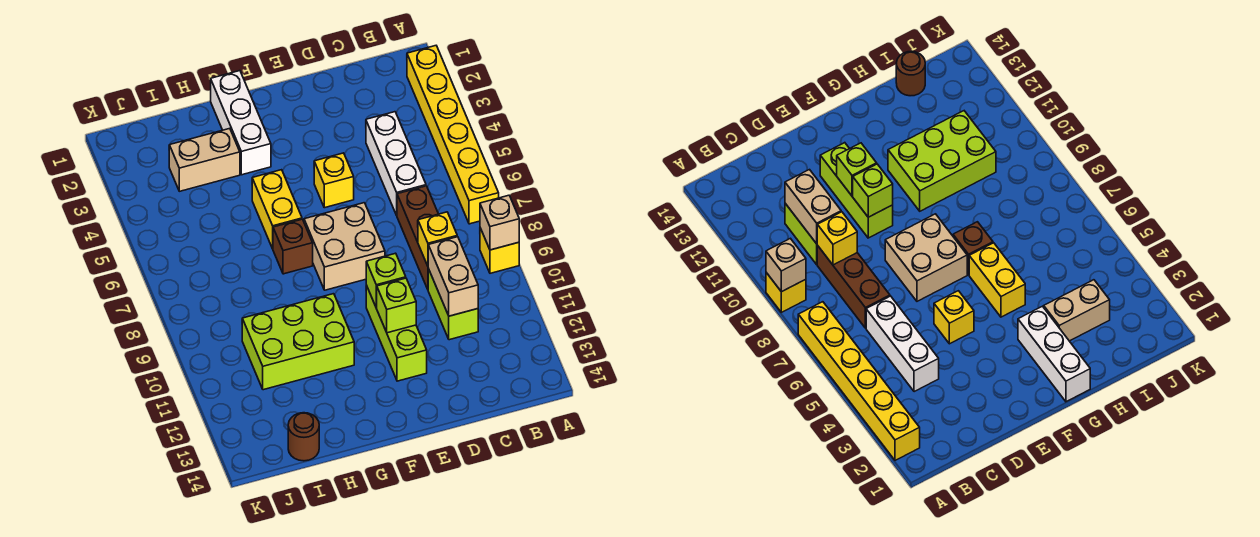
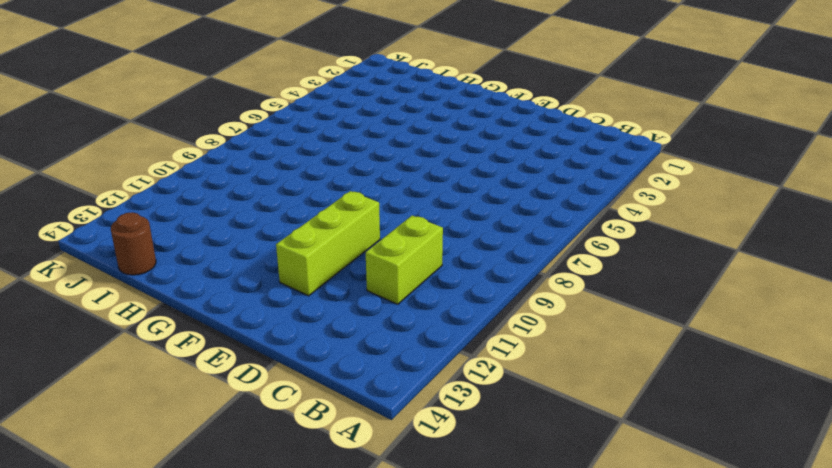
none -> yellow brick A2:A7 level 1
none -> yellow brick A9 level 1
none -> white brick C4:C6 level 1

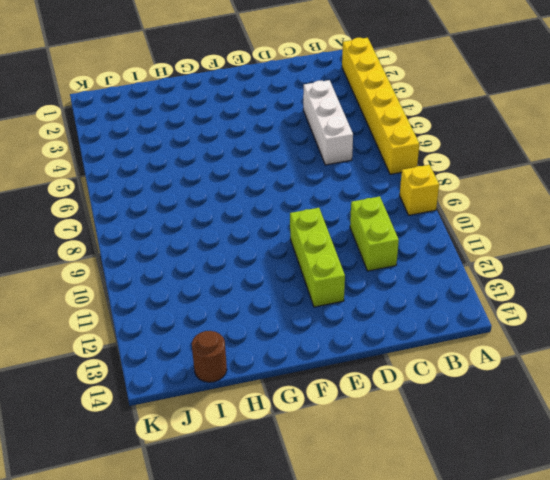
none -> brown brick C7:C9 level 1
none -> yellow brick E5 level 1
none -> tan brick E7:F8 level 1

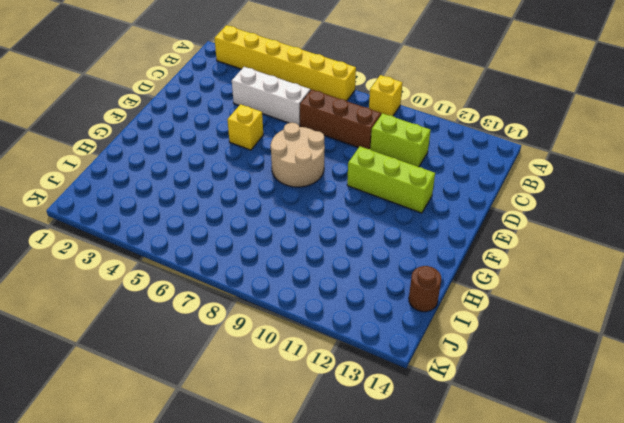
tan round brick E7:F8 level 1 -> tan brick E7:F8 level 1
none -> white brick G1:G3 level 1
none -> yellow brick G5:G6 level 1
none -> brown brick G7 level 1

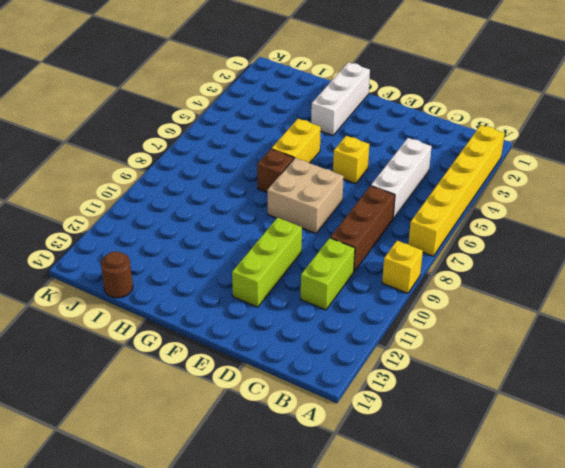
none -> lime brick G10:I11 level 1
none -> tan brick H3:I3 level 1
none -> tan brick A9 level 2

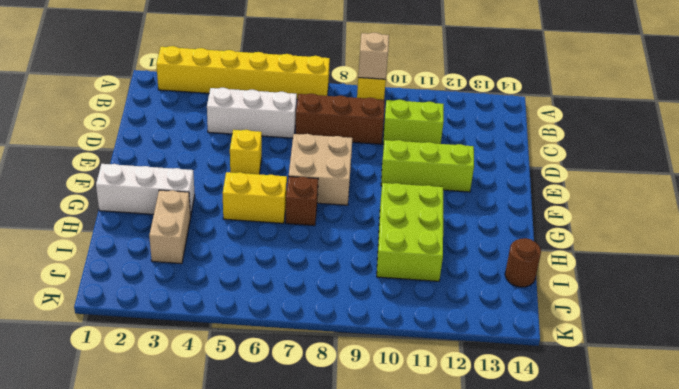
none -> yellow brick C9 level 2
none -> tan brick C10:C11 level 2
none -> lime brick E10 level 2

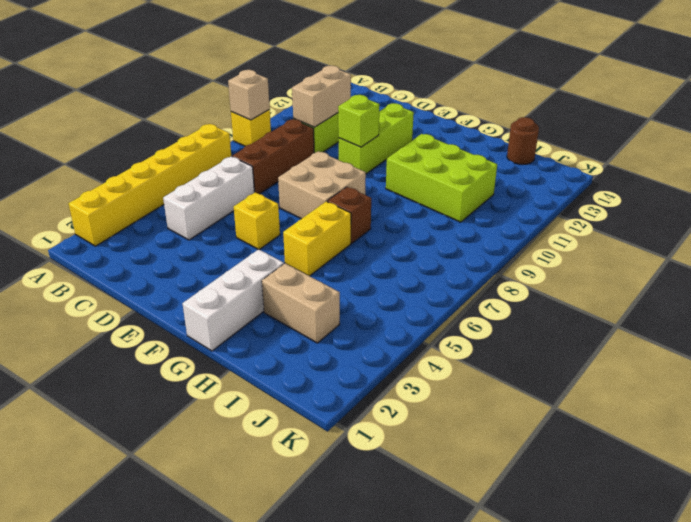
none -> yellow brick C9 level 2
none -> lime brick E11 level 2

